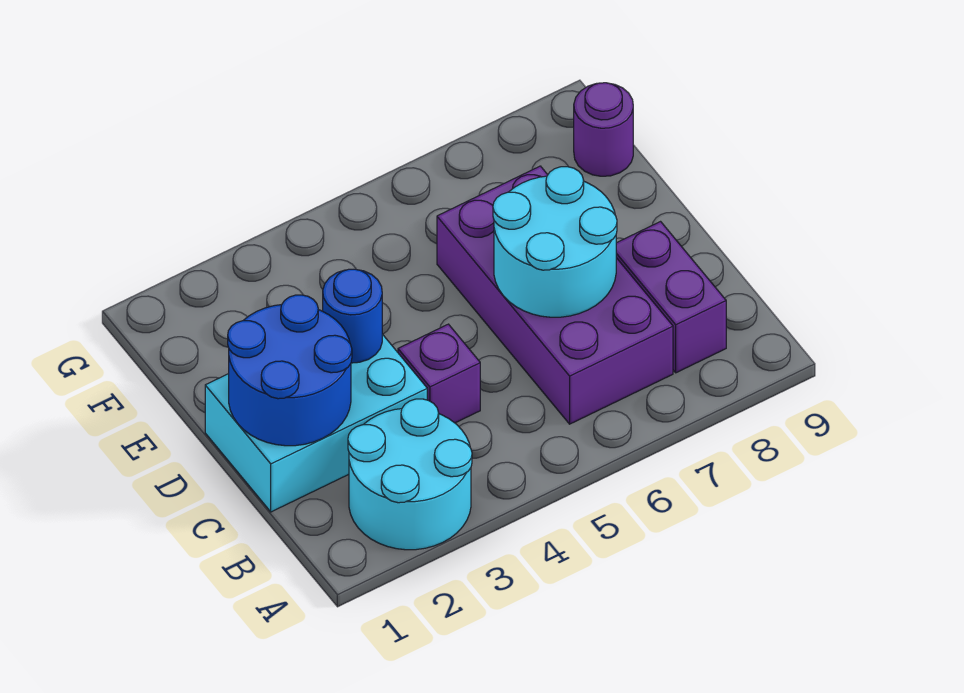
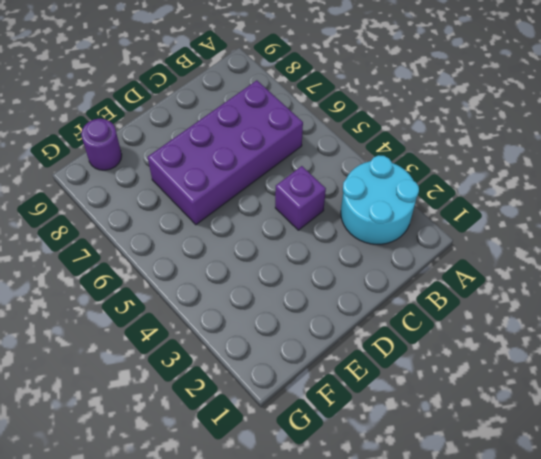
none -> purple brick B8:C8 level 1
none -> cyan brick C1:D3 level 1

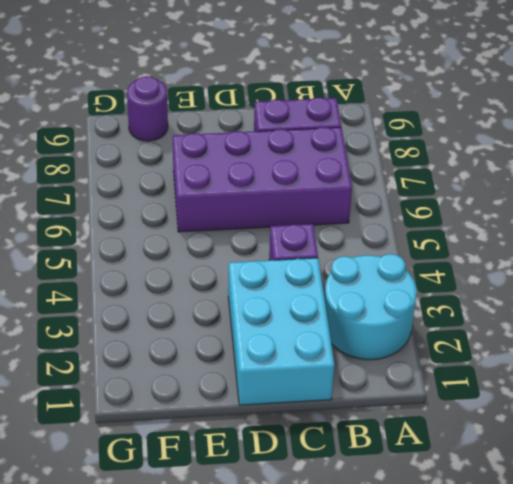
none -> blue round brick C1:D2 level 2
none -> cyan round brick C6:D7 level 2

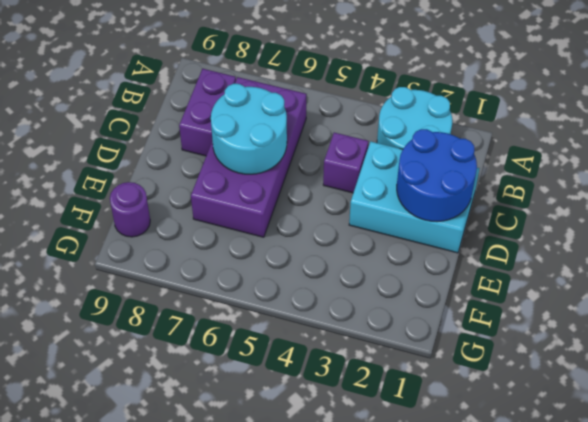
none -> blue round brick D3 level 2

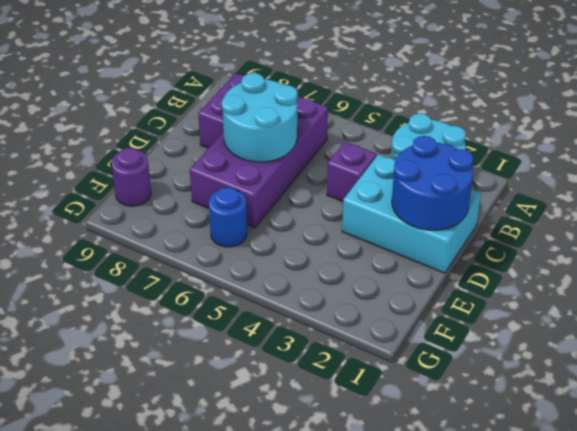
blue round brick F6 level 1 -> blue round brick D3 level 2

